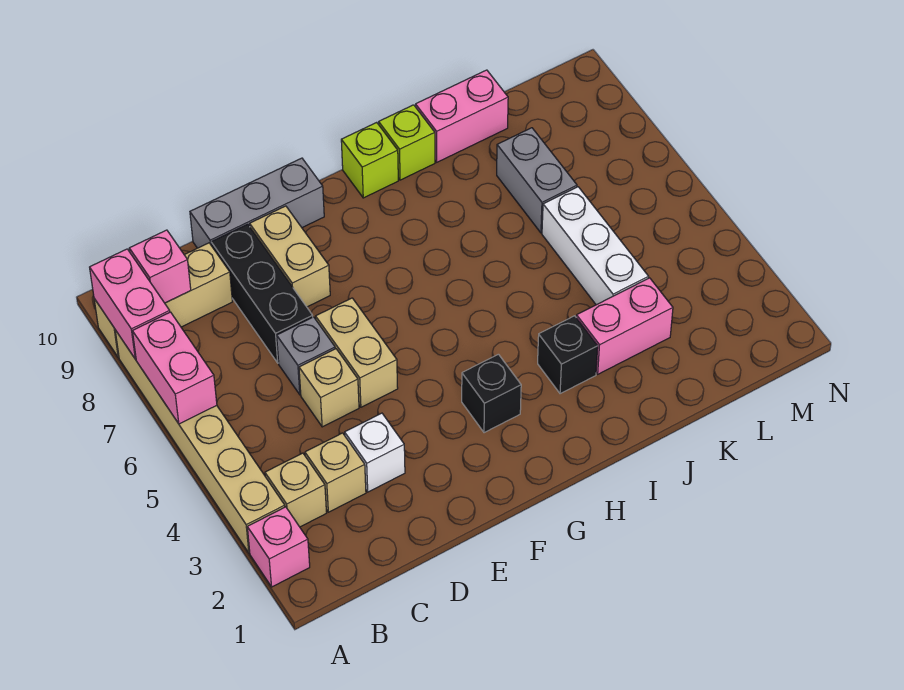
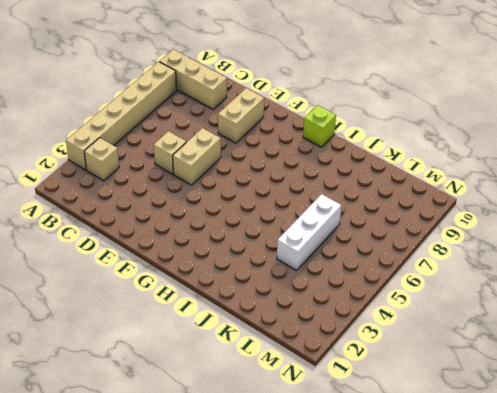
none -> pink brick A2 level 1
none -> tan brick C3 level 1
none -> white brick D3 level 1

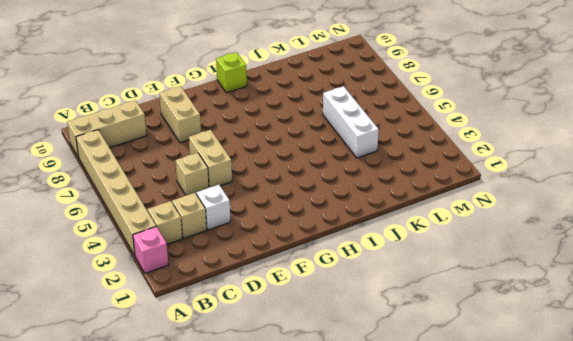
none -> grey brick D6 level 1
none -> black brick D7:D9 level 1
none -> grey brick D10:F10 level 1

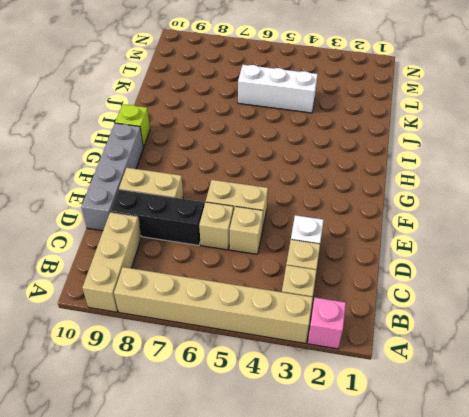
tan brick D6 level 1 -> grey brick D6 level 1
grey brick D10:G10 level 1 -> grey brick D10:F10 level 1
none -> black brick G3 level 1
none -> black brick I3 level 1
none -> lime brick I10 level 1

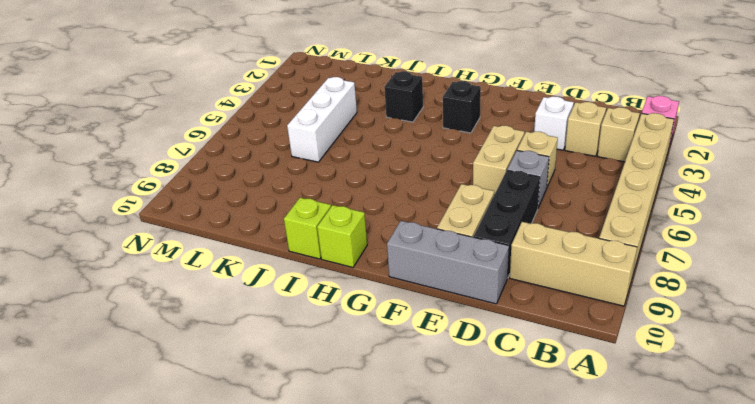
none -> pink brick J3:K3 level 1
none -> pink brick J10:K10 level 1
none -> grey brick K7:K8 level 1

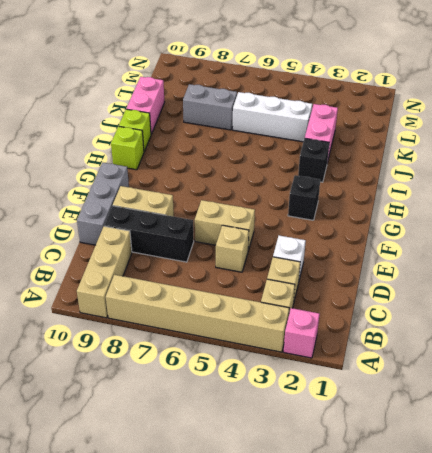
none -> grey brick D6 level 1
none -> pink brick A6:A7 level 2
none -> pink brick A8:A9 level 2

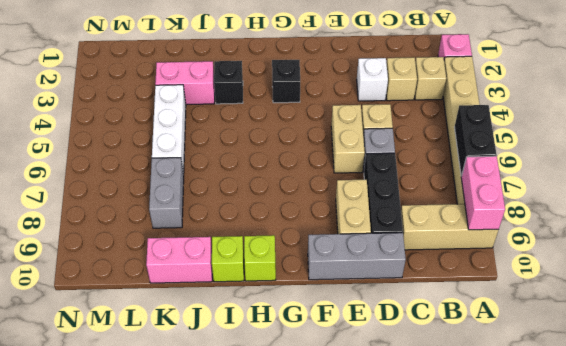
black brick A6:A7 level 2 -> pink brick A6:A7 level 2
none -> pink brick B9 level 2

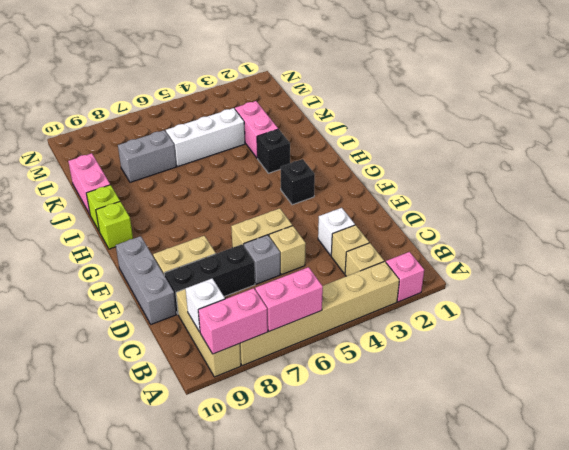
white brick B9 level 2 -> pink brick B9 level 2

